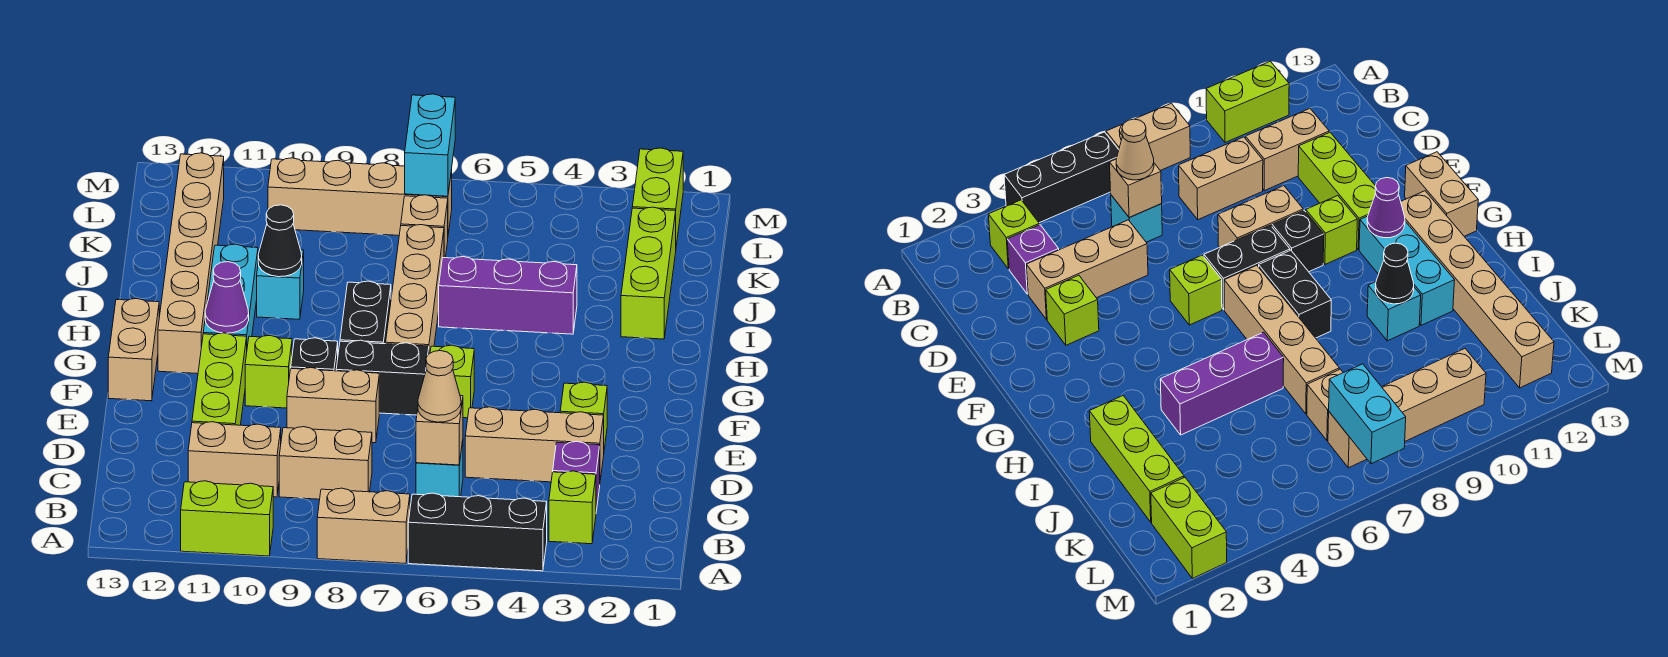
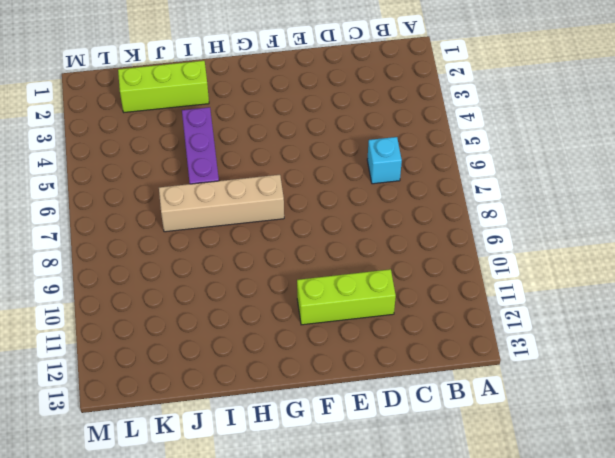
none -> black brick A4:A6 level 1
none -> tan brick A7:A8 level 1
none -> lime brick A10:A11 level 1
none -> lime brick B3 level 1

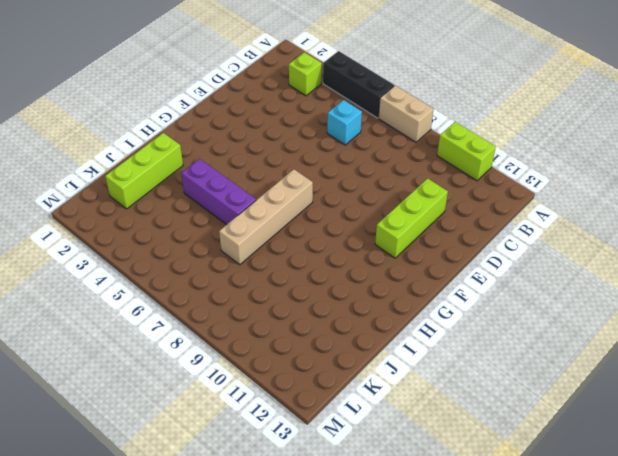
none -> purple brick C3 level 1
none -> tan brick C8:C9 level 1
none -> tan brick C10:C11 level 1
none -> tan brick D3:D5 level 1

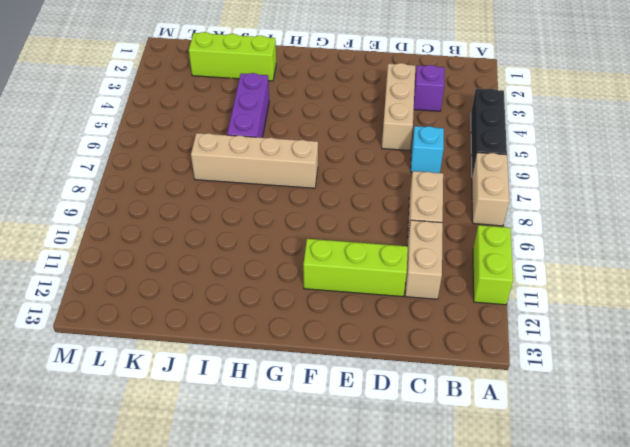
none -> lime brick B3 level 1
none -> lime brick E3 level 1
none -> tan brick E8:E9 level 1
none -> lime brick F6 level 1

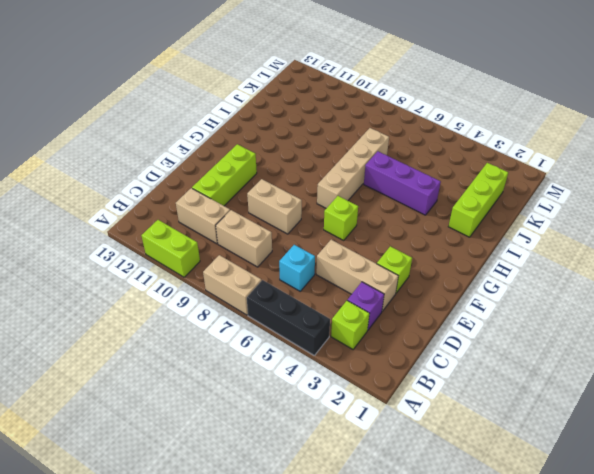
none -> black brick F7:F8 level 1
none -> black brick F9 level 1
none -> lime brick F10 level 1
none -> tan brick F13:G13 level 1

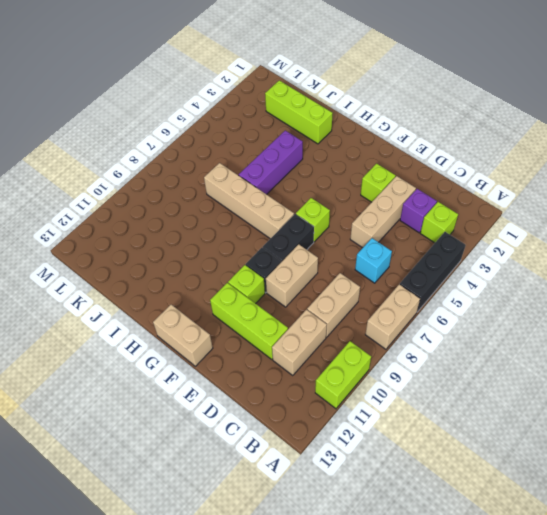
none -> black brick G8:H8 level 1
none -> cyan brick G11:I11 level 1
none -> tan brick G12:L12 level 1
none -> cyan brick I10 level 1

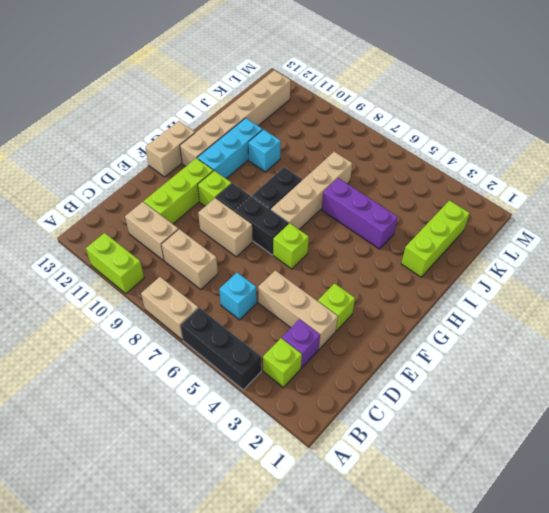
none -> tan brick K7 level 1
none -> lime brick L2:M2 level 1
none -> tan brick L7:L10 level 1
none -> tan brick C6 level 2

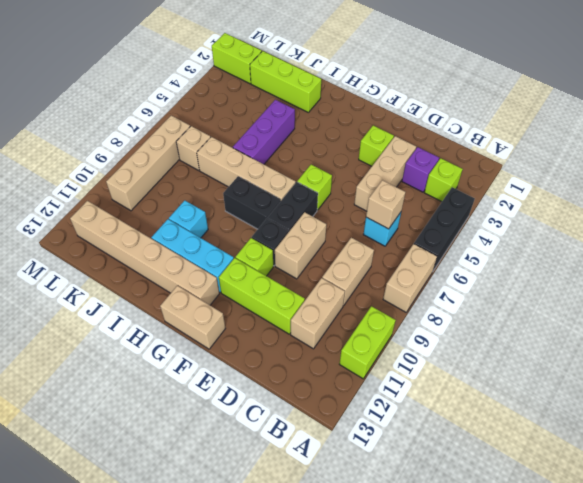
none -> purple cone G11 level 2
none -> black cone I10 level 2
none -> cyan brick L7:M7 level 2
none -> tan cone C6 level 3

